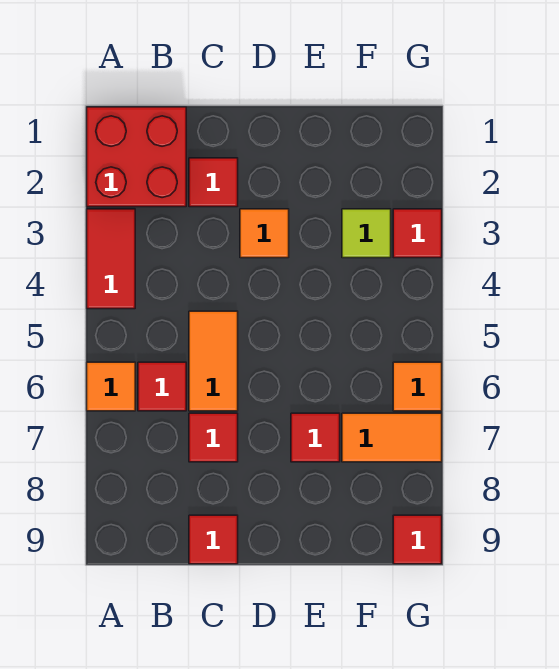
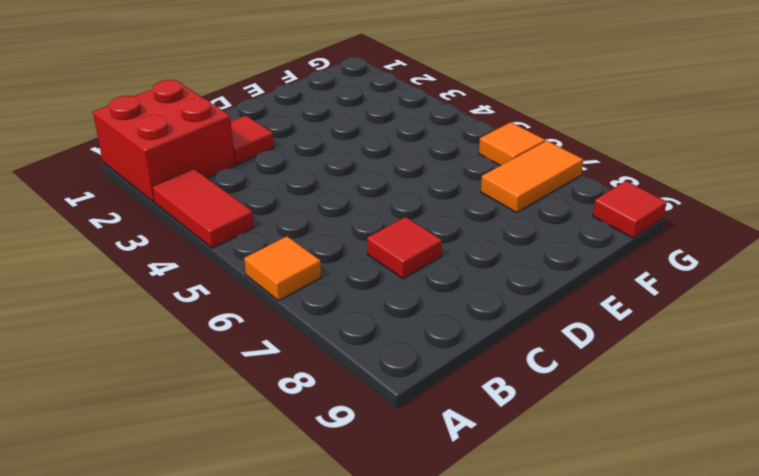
none -> red tile B6 level 1
none -> orange tile C5:C6 level 1
none -> red tile C9 level 1

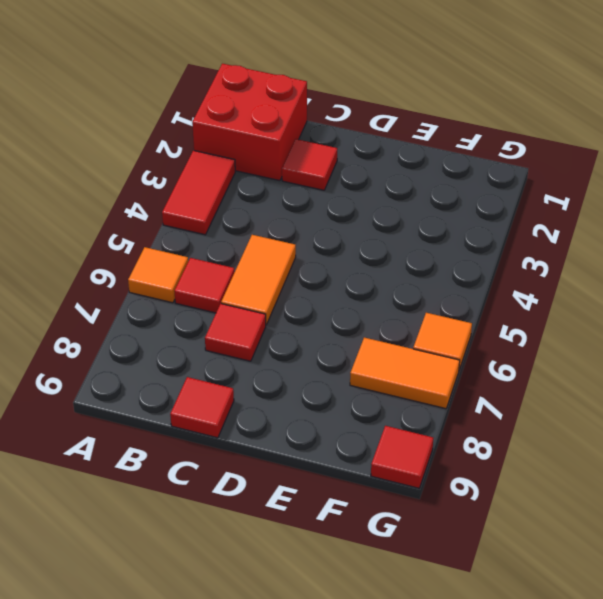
none -> orange tile D3 level 1
none -> red tile E7 level 1
none -> lime tile F3 level 1

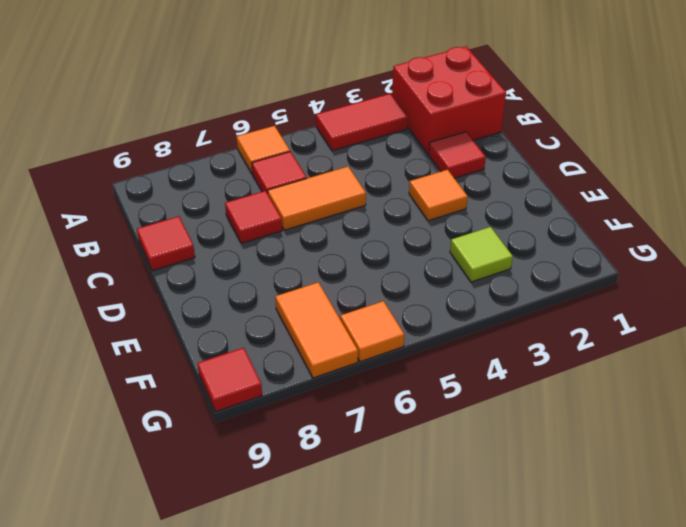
none -> red tile E7 level 1
none -> red tile G3 level 1

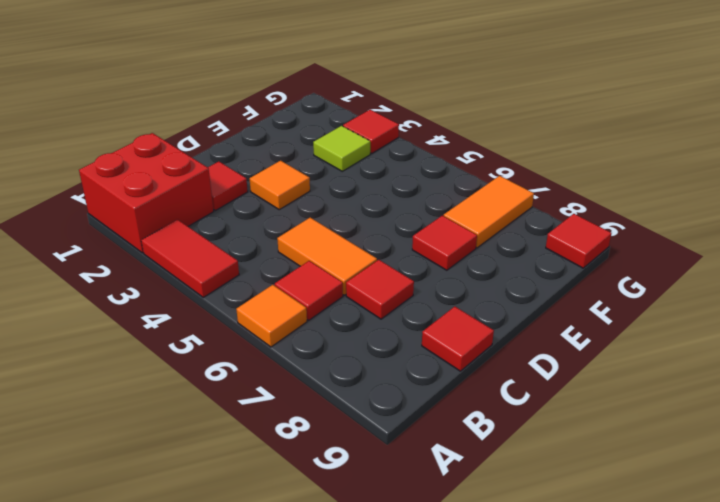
none -> orange tile G6 level 1

